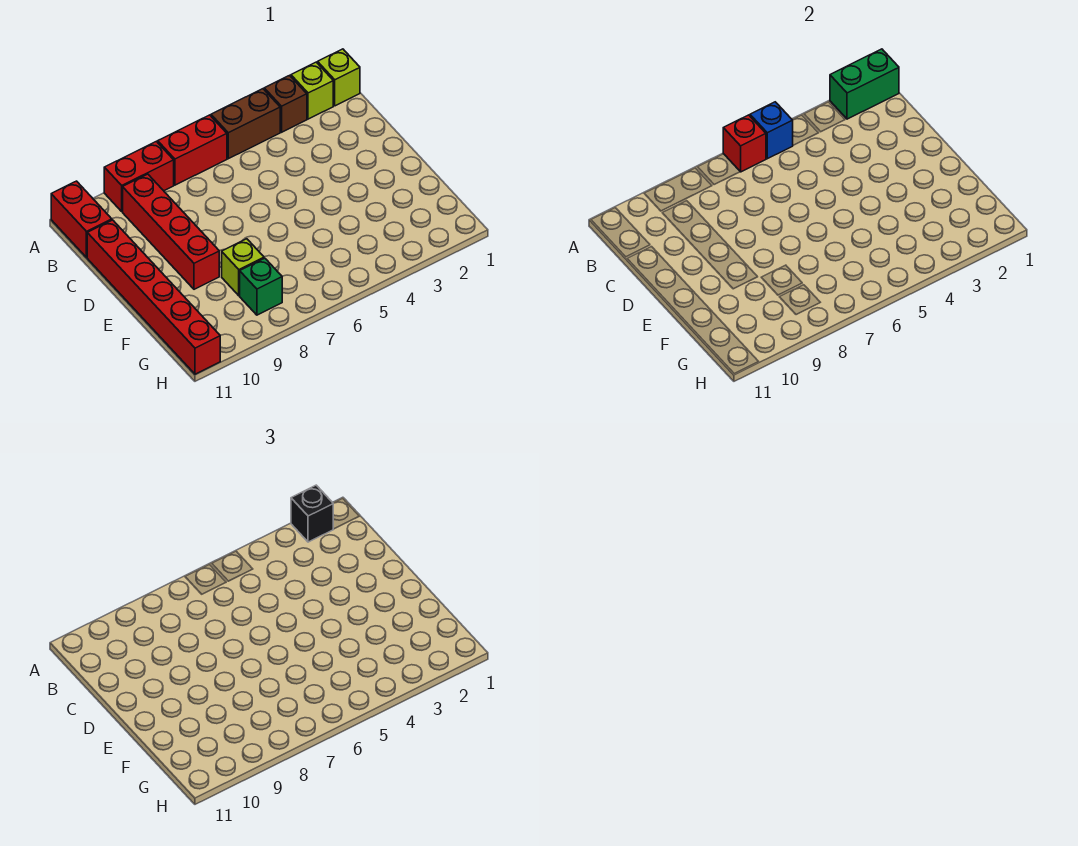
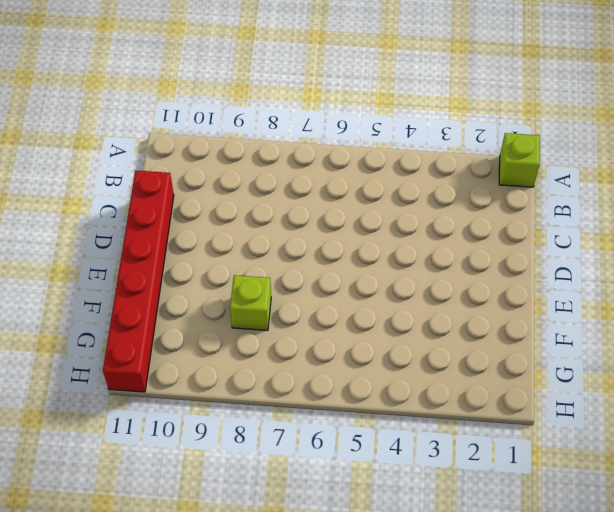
none -> lime brick A2 level 1
none -> brown brick A3 level 1
none -> brown brick A4:A5 level 1

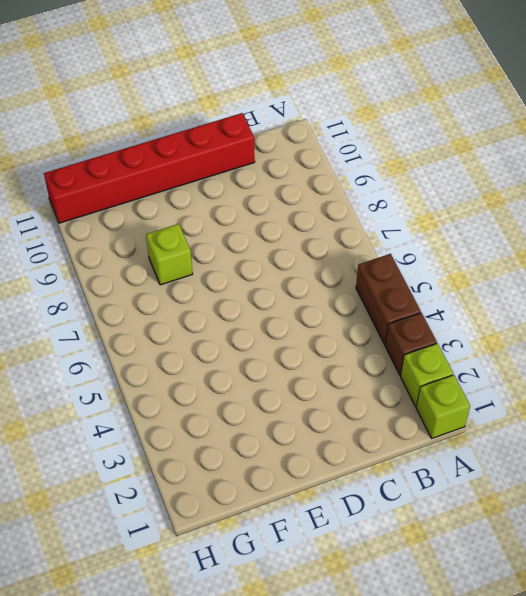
none -> red brick A6:A7 level 1
none -> red brick A8:A9 level 1
none -> red brick A11:B11 level 1

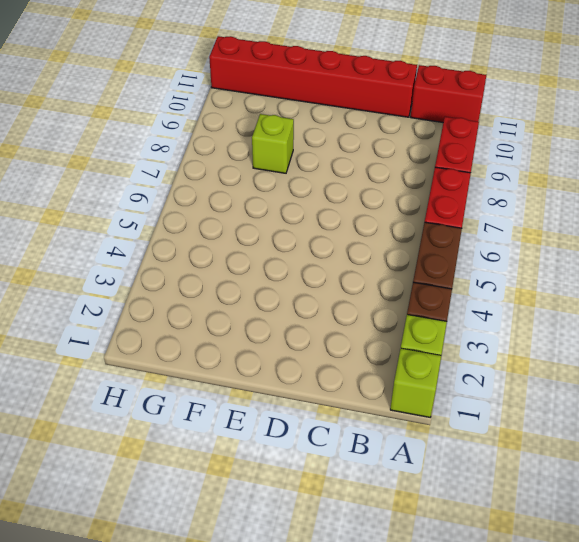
none -> red brick B9:E9 level 1
none -> green brick G8 level 1
none -> green brick A1:A2 level 2

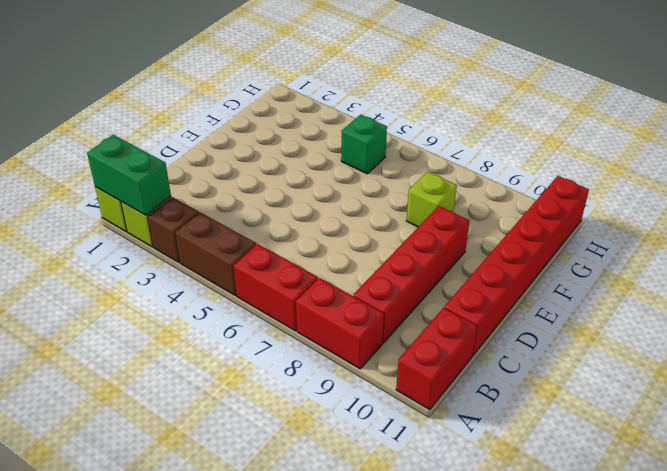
green brick G5 level 1 -> green brick G8 level 1
none -> blue brick A5 level 2
none -> red brick A6 level 2
none -> black brick A2 level 3

